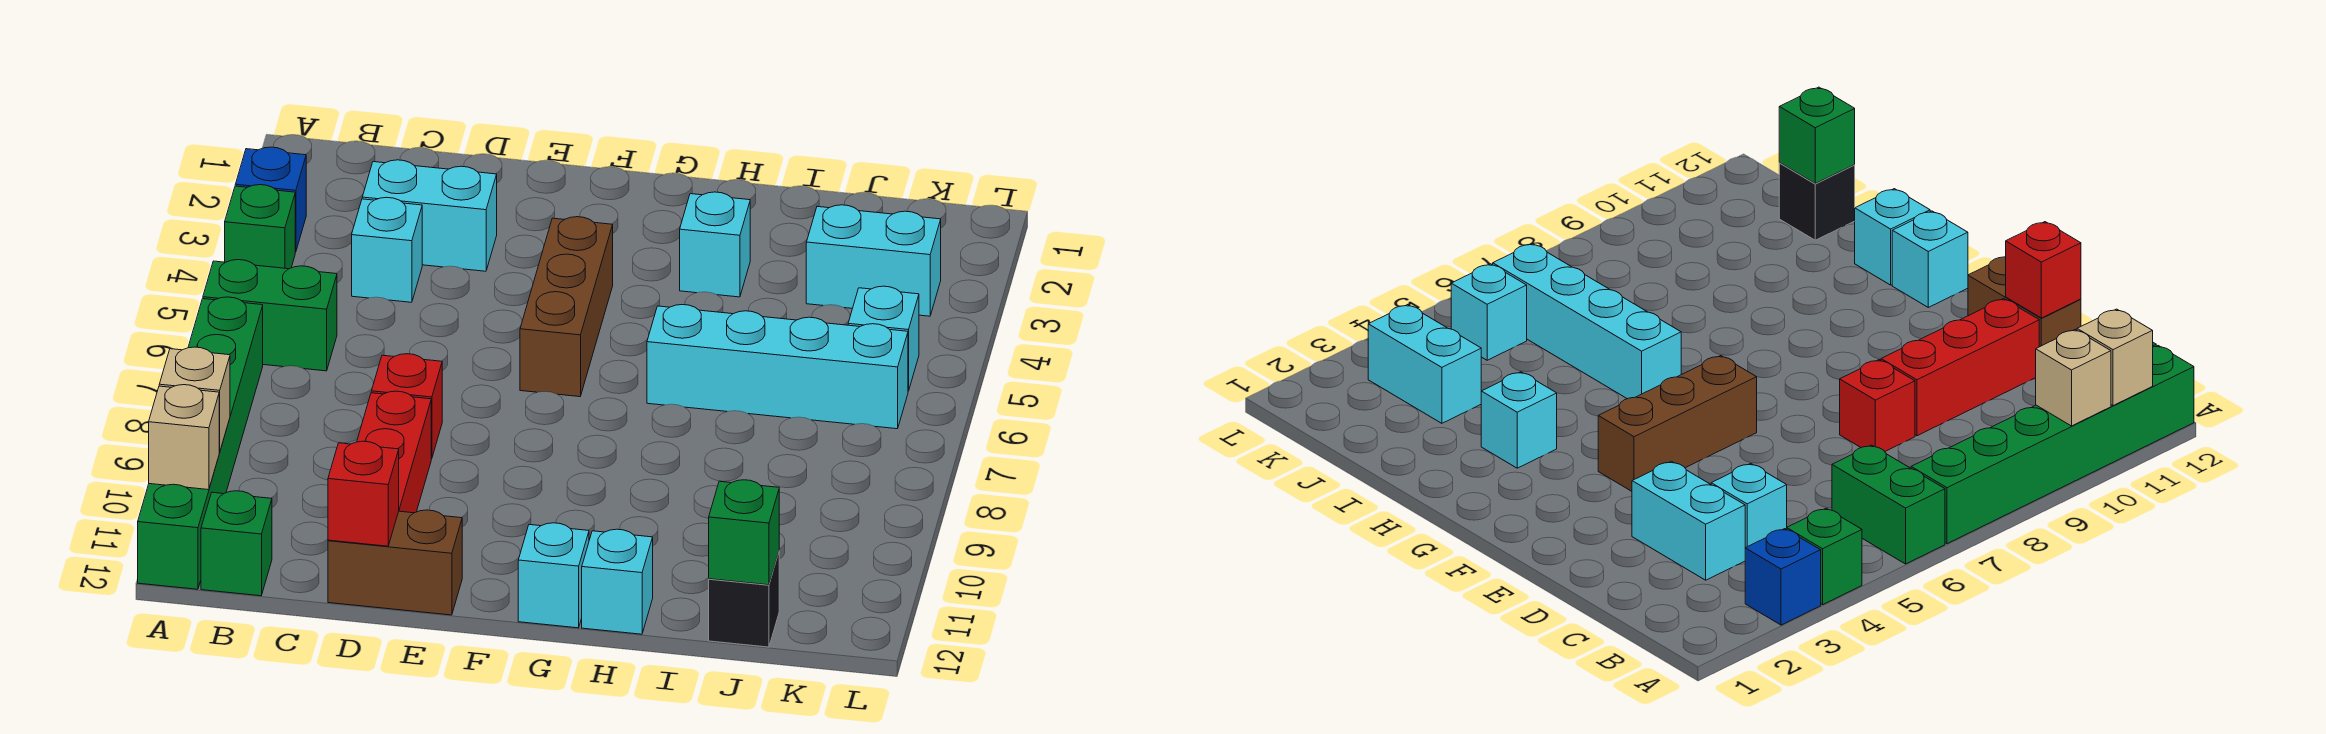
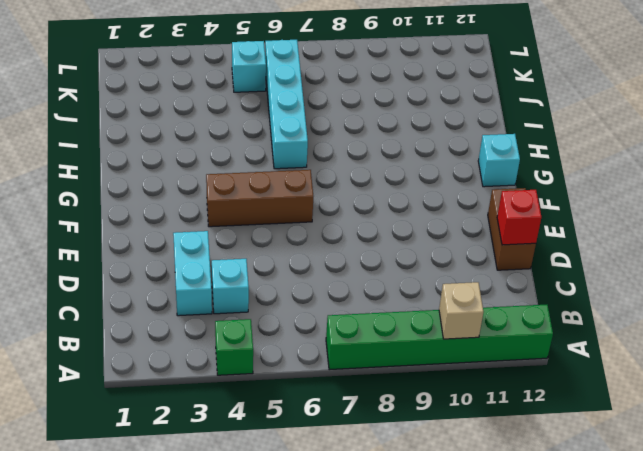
none -> blue brick A3 level 1
none -> green brick A6:B6 level 1
none -> green brick B12 level 1

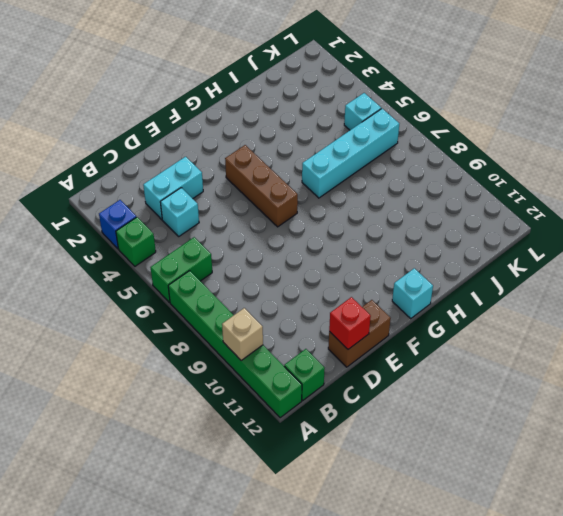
none -> red brick D8 level 1
none -> red brick D9:D11 level 1
none -> cyan brick H3 level 1

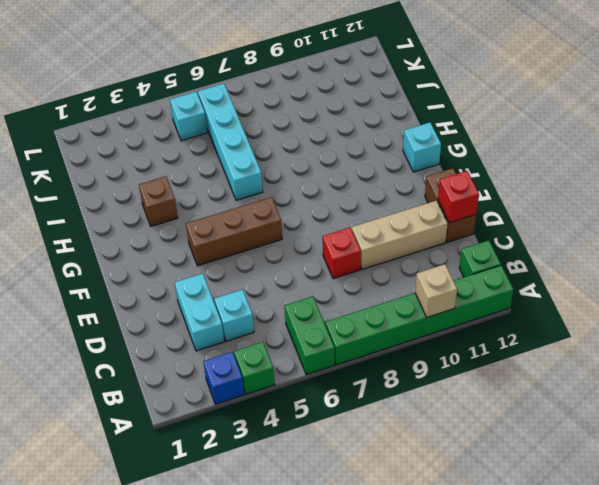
tan brick D9:D11 level 1 -> red brick D9:D11 level 1
brown brick H3 level 1 -> cyan brick H3 level 1
none -> cyan brick H12 level 1
none -> cyan brick J3:K3 level 1
none -> black brick J12 level 1

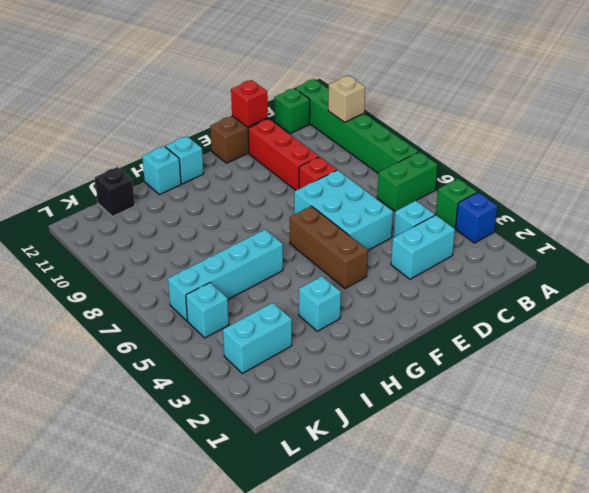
cyan brick D5:E7 level 1 -> none
none -> tan brick A11 level 2
none -> green brick J12 level 2

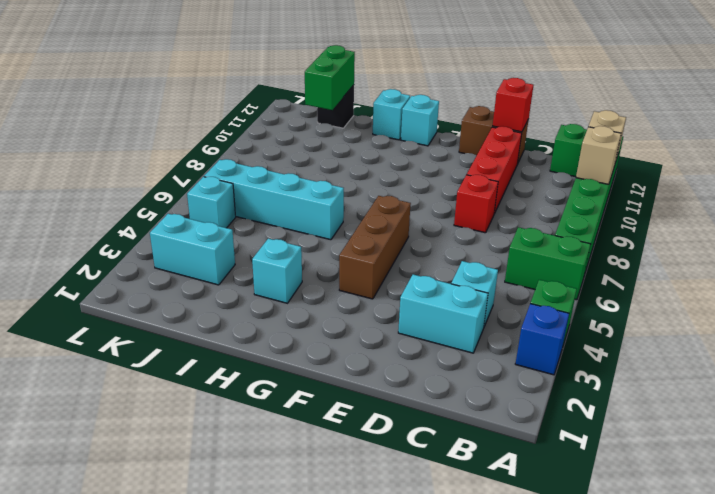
green brick J11:J12 level 2 -> green brick J12 level 2

